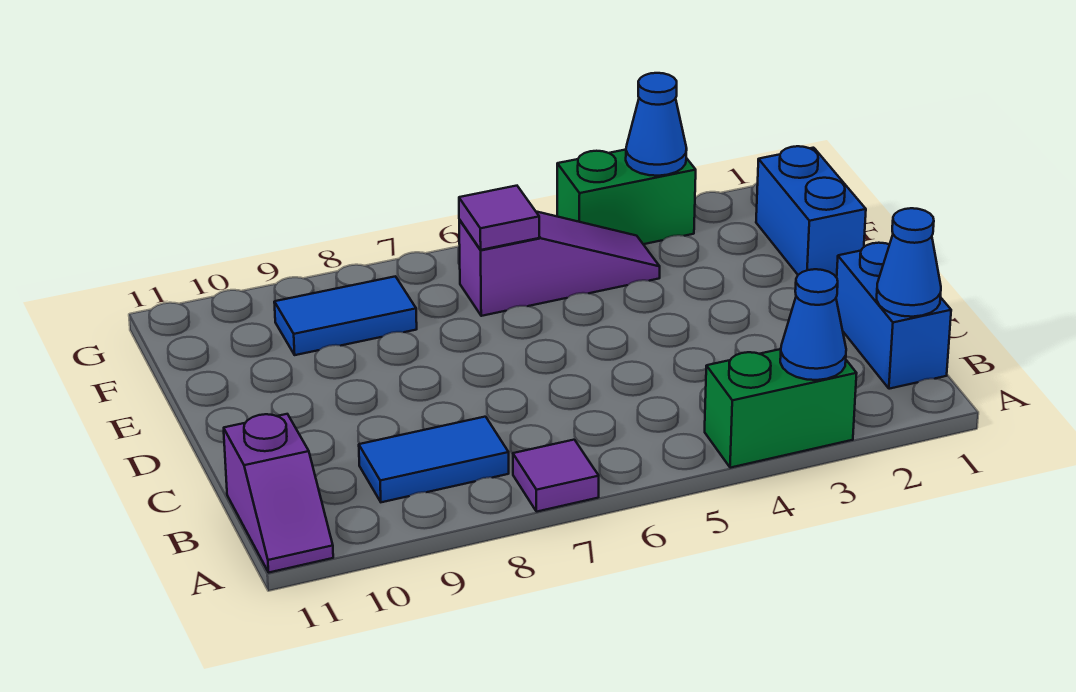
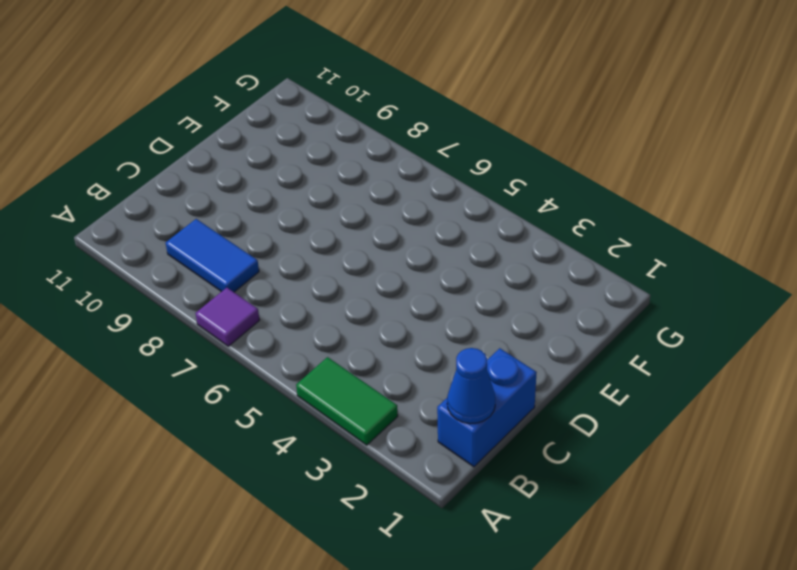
green tile A3:A4 level 1 -> green brick A3:A4 level 1
none -> purple slope A11:B11 level 1 top B
none -> blue brick E1:F1 level 1
none -> purple slope F4:F6 level 1 top 6

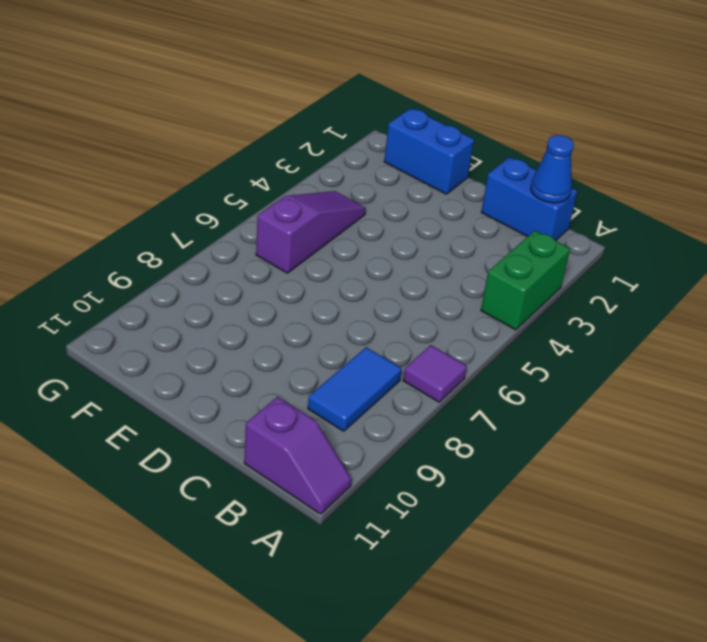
none -> blue tile F8:F9 level 1
none -> green brick G3:G4 level 1
none -> blue cone A3 level 2

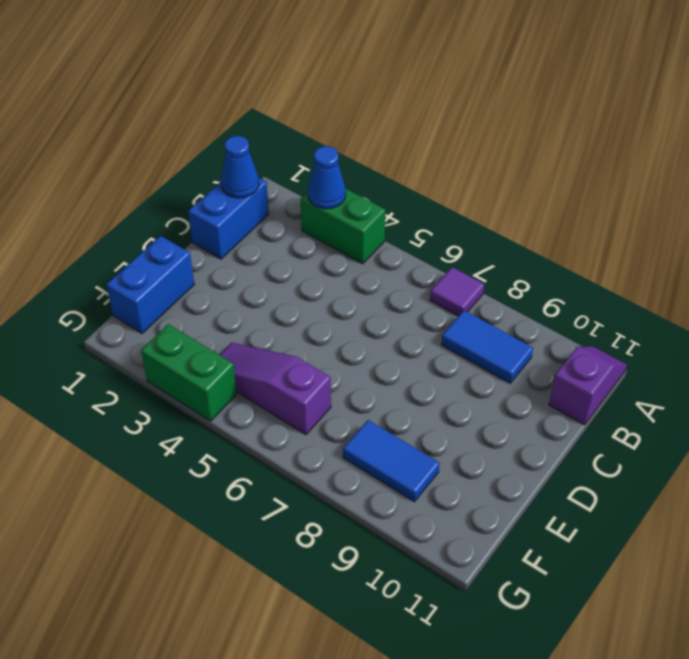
none -> purple tile F6 level 2
none -> blue cone G3 level 2

